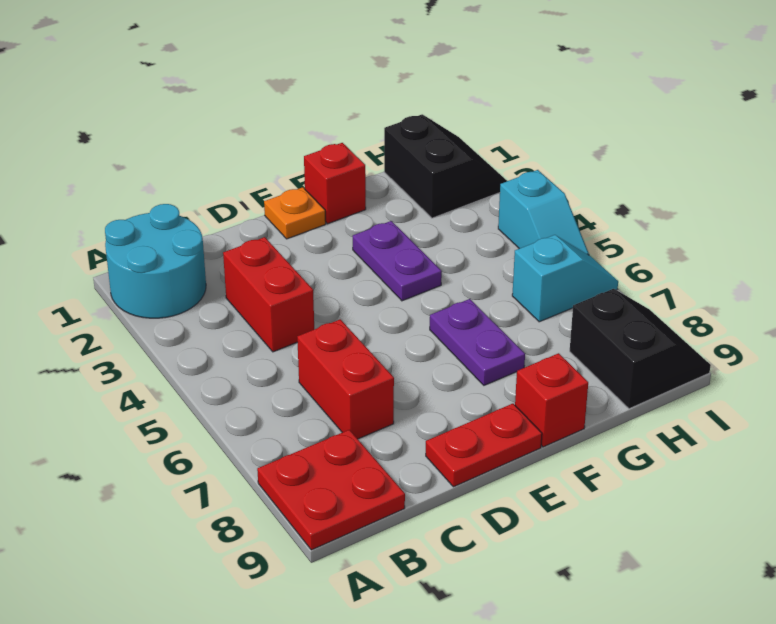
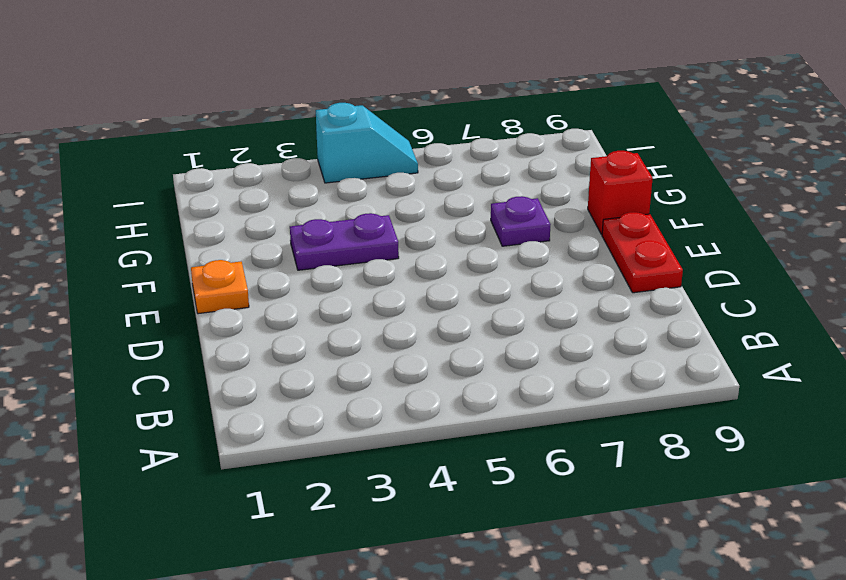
purple plate F7 level 1 -> purple plate F6:F7 level 1
none -> cyan round brick A1:B2 level 1
none -> red plate A8:B9 level 1
none -> red brick C3:C4 level 1

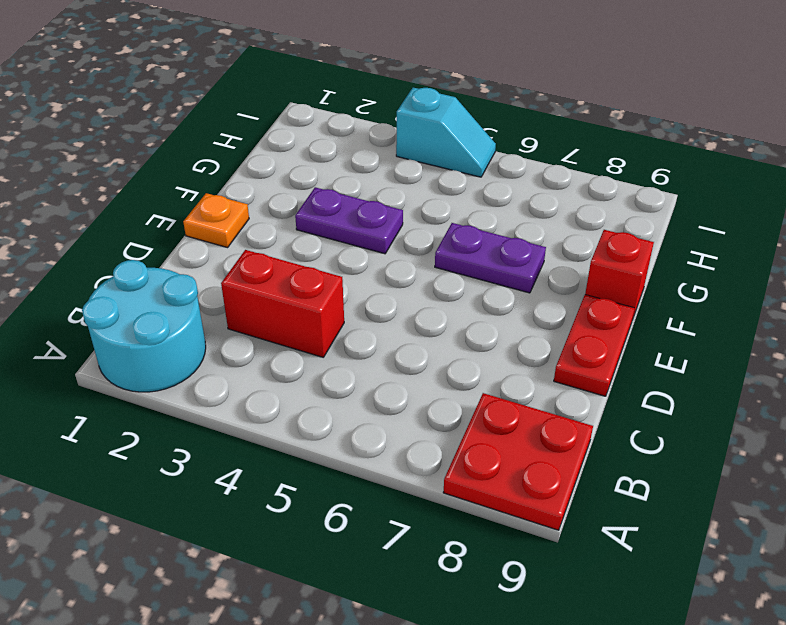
none -> red brick C6:C7 level 1
none -> red brick F1 level 1
none -> black slope H1:I2 level 1 top H

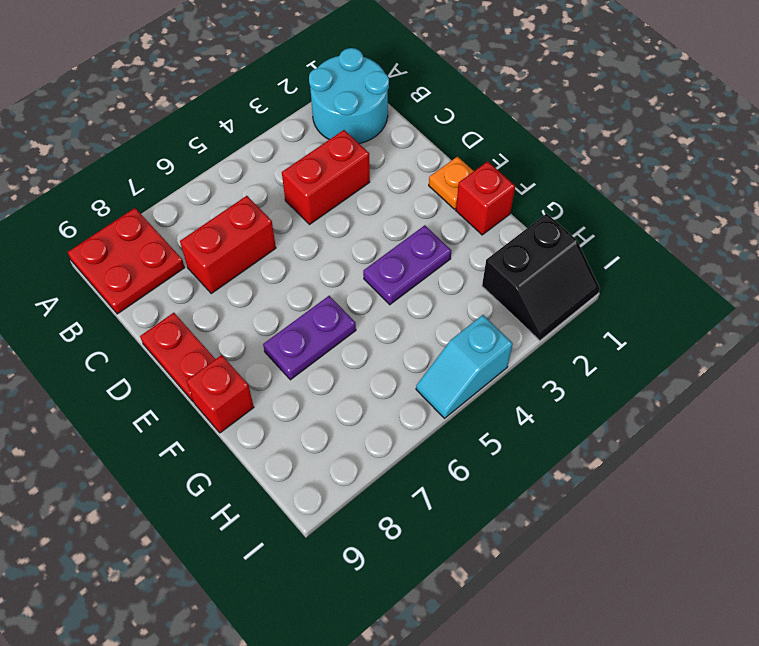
none -> cyan slope H6:I6 level 1 top H
none -> black slope H8:I9 level 1 top H

